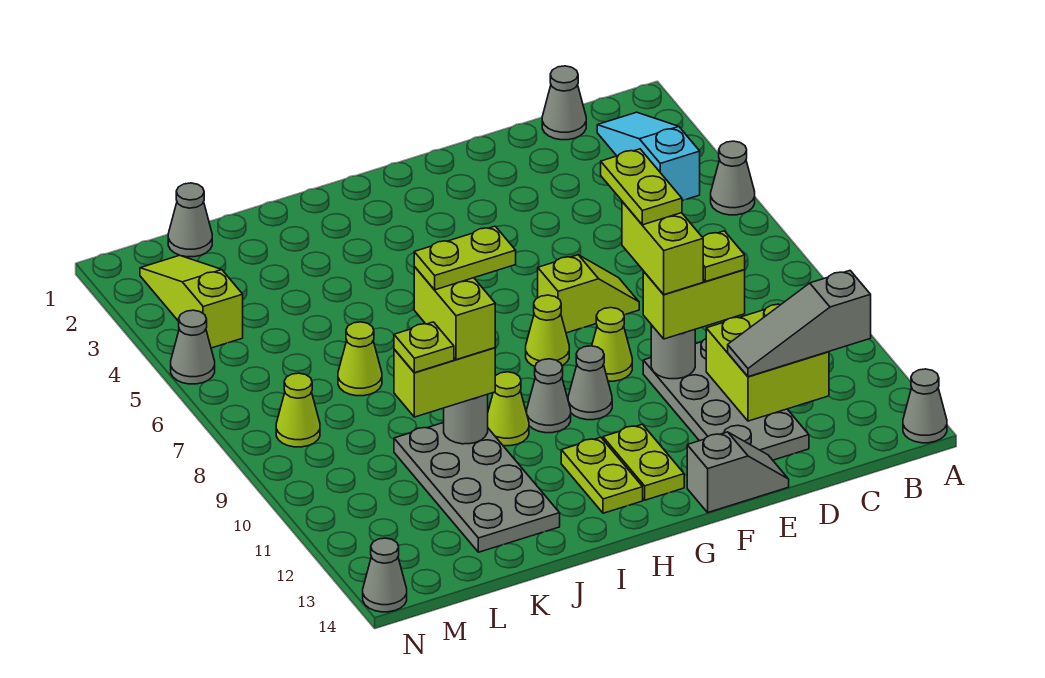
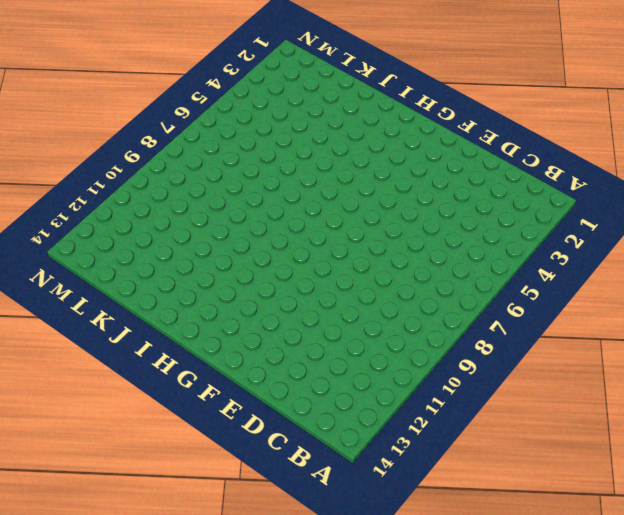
none -> grey cone A5 level 1
none -> grey cone A14 level 1
none -> cyan slope B2:B4 level 1 top 4
none -> grey cone C1 level 1

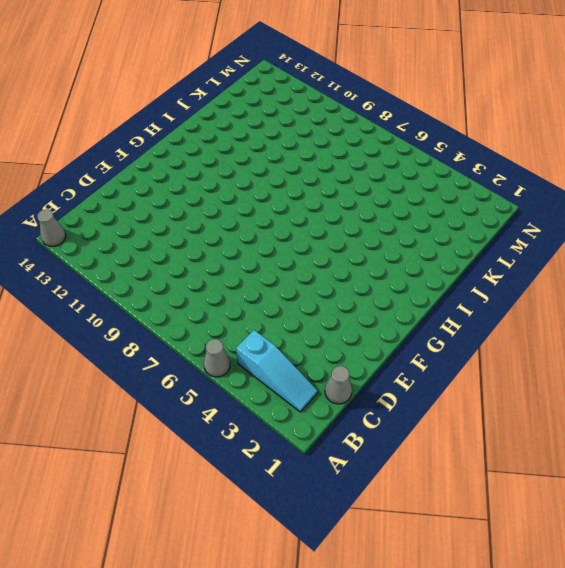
none -> grey plate D10:E13 level 1
none -> lime slope E7:F7 level 1 top F
none -> grey slope E14:F14 level 1 top F
none -> lime cone F9 level 1

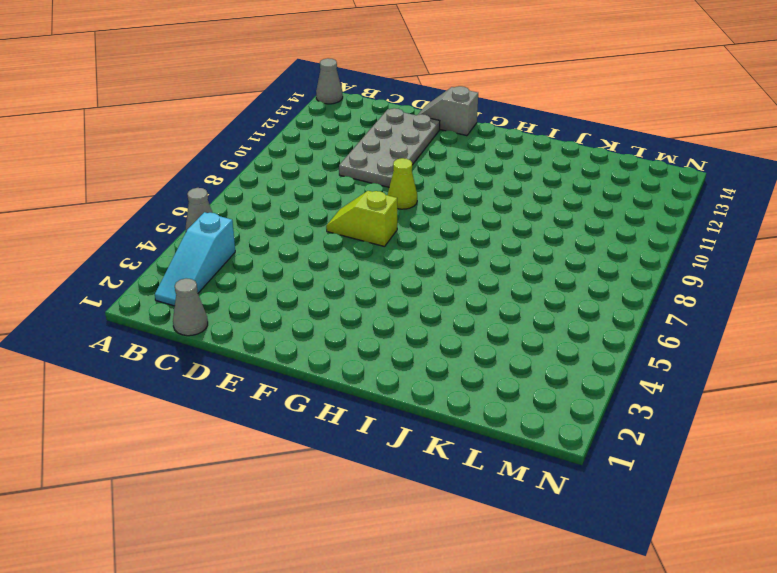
none -> lime cone G8 level 1
none -> grey cone G10 level 1
none -> lime plate G12:G13 level 1
none -> grey cone H10 level 1

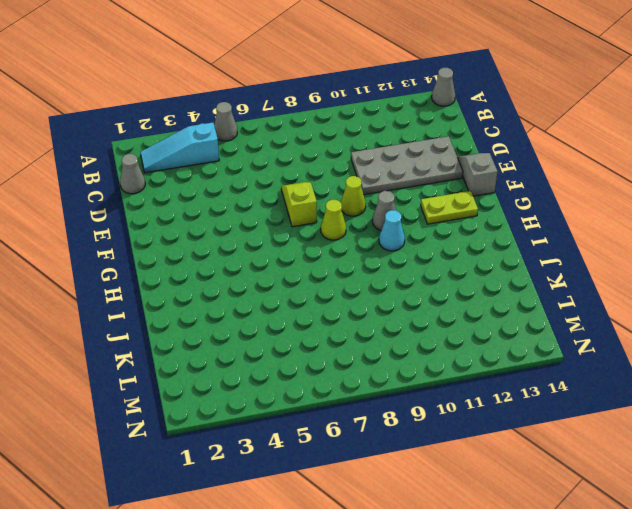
cyan cone H10 level 1 -> grey cone H10 level 1
none -> lime plate H12:H13 level 1
none -> lime cone I10 level 1
none -> grey plate J10:K13 level 1
none -> lime cone K7 level 1

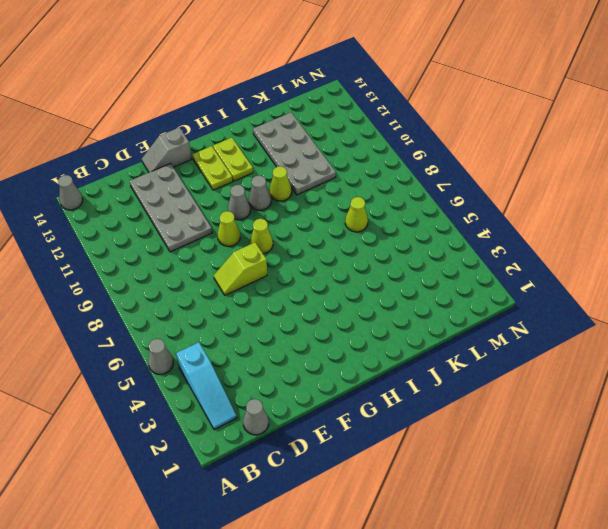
none -> grey cone L1 level 1
none -> lime slope M2:M4 level 1 top 4
none -> lime cone M8 level 1
none -> grey cone N5 level 1

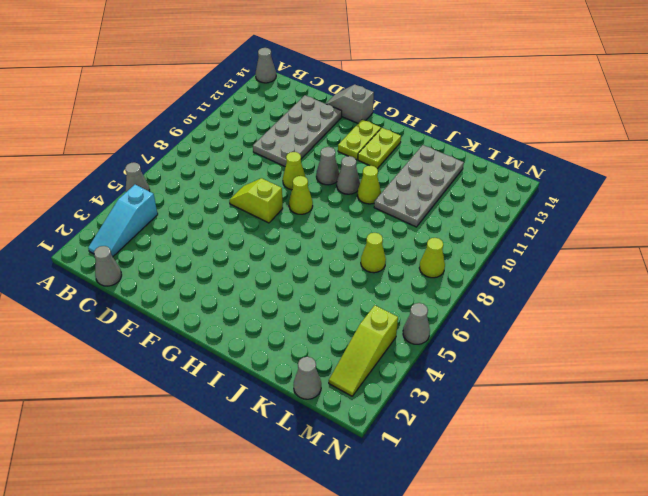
none -> grey cone N14 level 1
none -> lime brick C11:D12 level 2
none -> grey round brick E10 level 2
none -> grey round brick J10 level 2

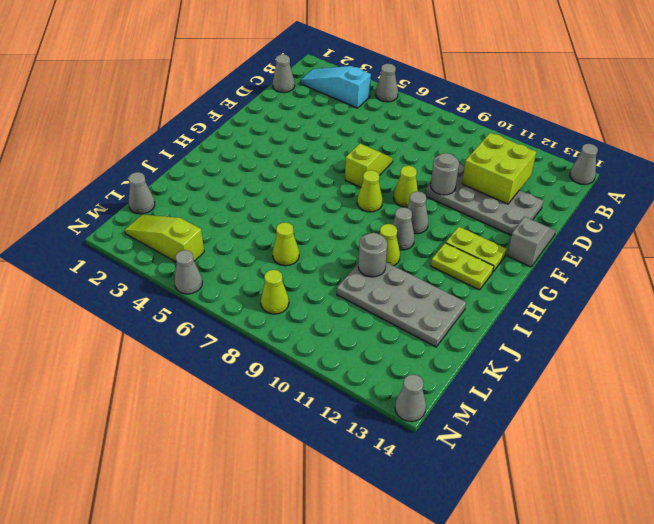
none -> grey slope B12:D12 level 3 top B
none -> lime brick D10:E10 level 3
none -> lime brick J10:K10 level 3
none -> lime plate D10 level 4

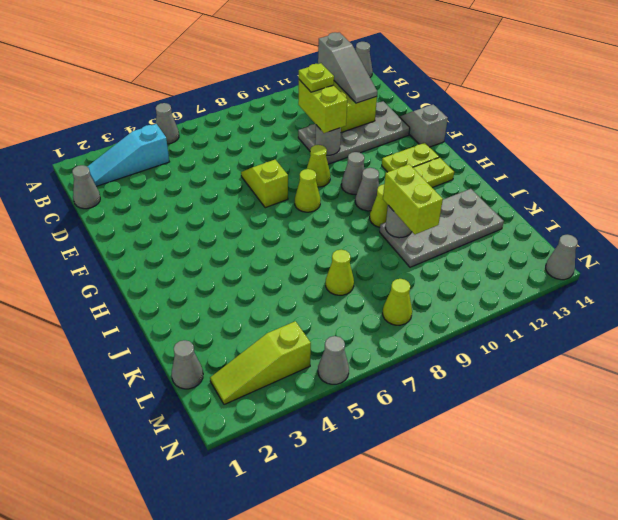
none -> lime brick E9:E10 level 4
none -> lime brick J9:J10 level 4
none -> lime plate K10 level 4
none -> lime plate E8:E9 level 5

